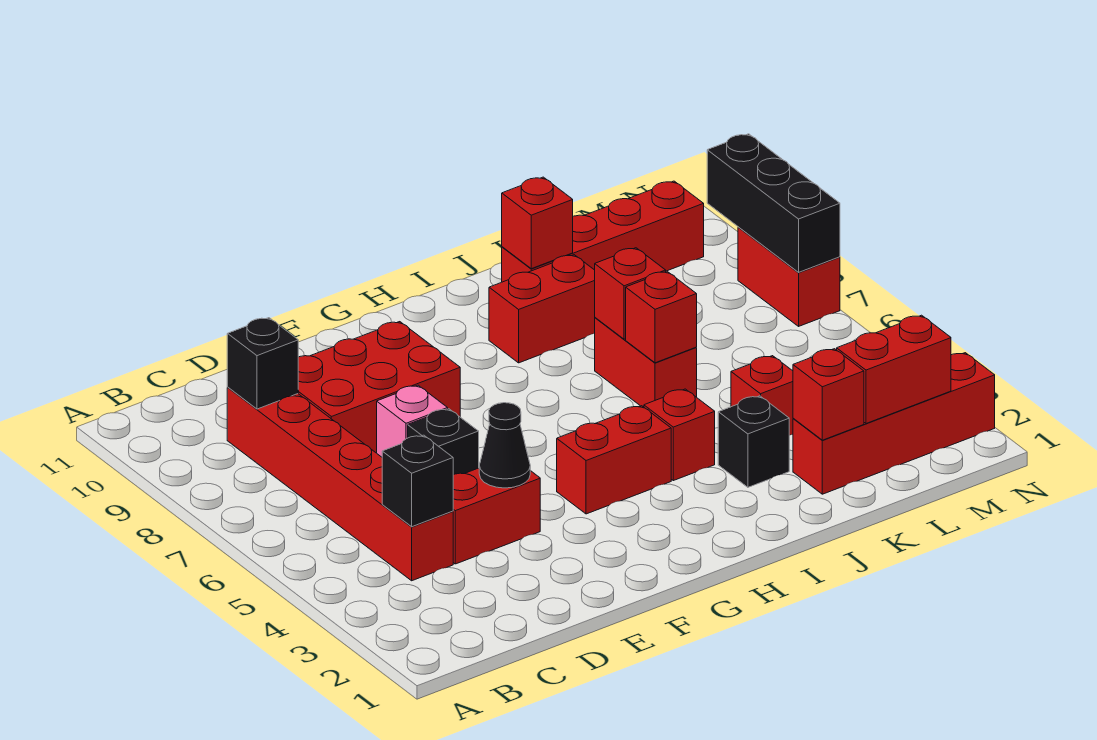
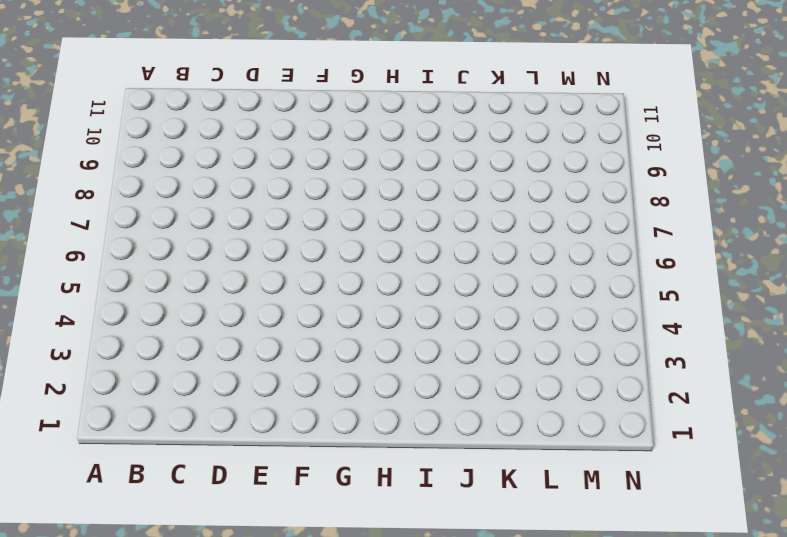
none -> red brick C4:C9 level 1
none -> red brick D4:E4 level 1
none -> red brick D8:F9 level 1

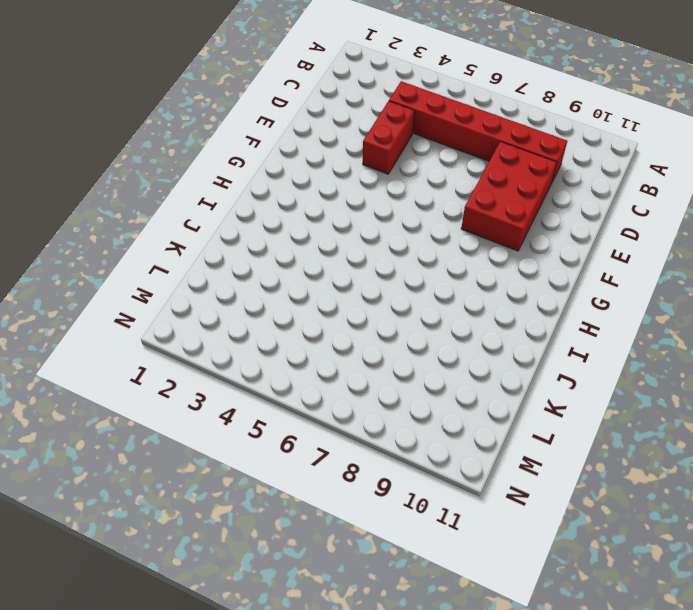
none -> black brick E6 level 1
none -> pink brick E7 level 1
none -> red brick G4:H4 level 1

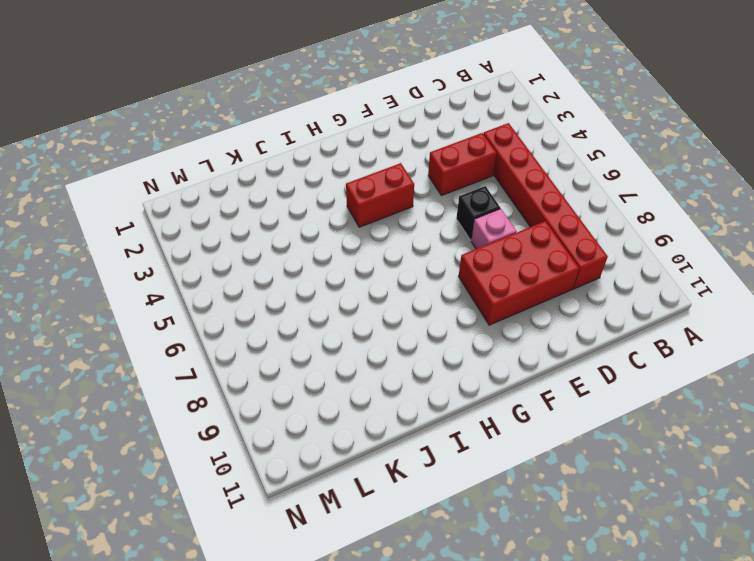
none -> red brick I4 level 1
none -> red brick I9:J9 level 1
none -> black brick J3 level 1

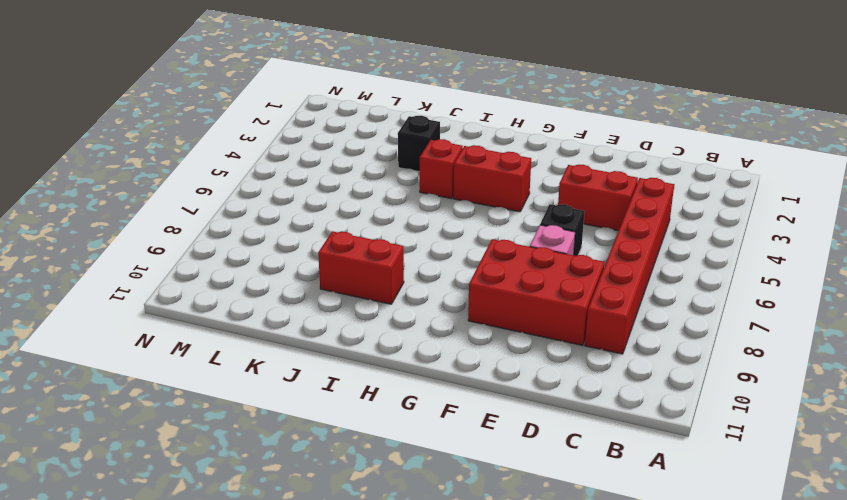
none -> red brick J6:J7 level 1
none -> red brick J10:M10 level 1
none -> red brick K2:N2 level 1

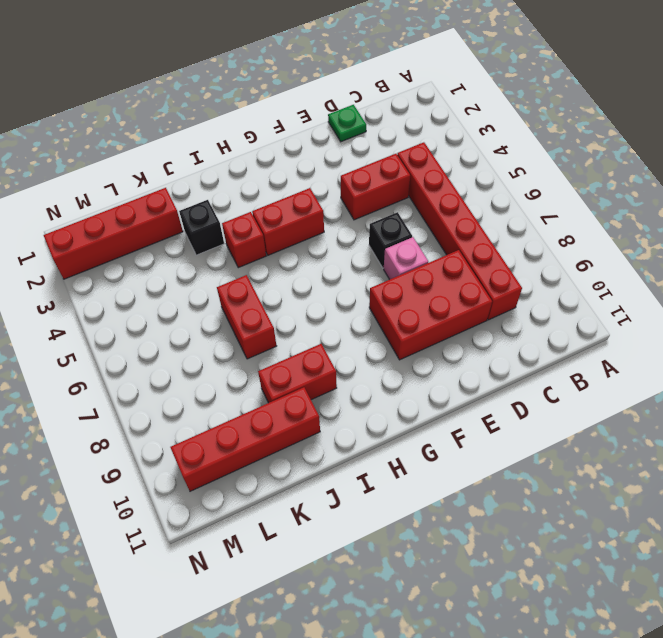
green plate D1 level 1 -> none
none -> red brick K4 level 1
none -> red brick N7:N8 level 1
none -> black brick C4 level 2

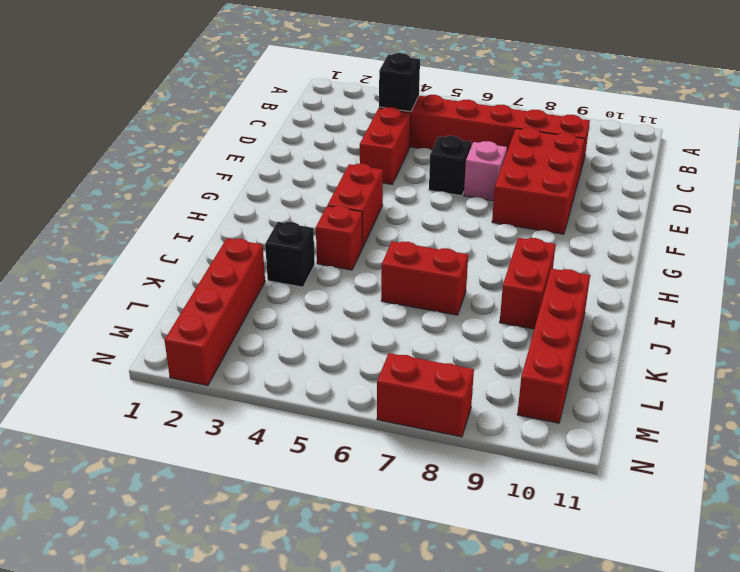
none -> red brick K4 level 1
none -> black brick C9 level 2
none -> black cone E4 level 2

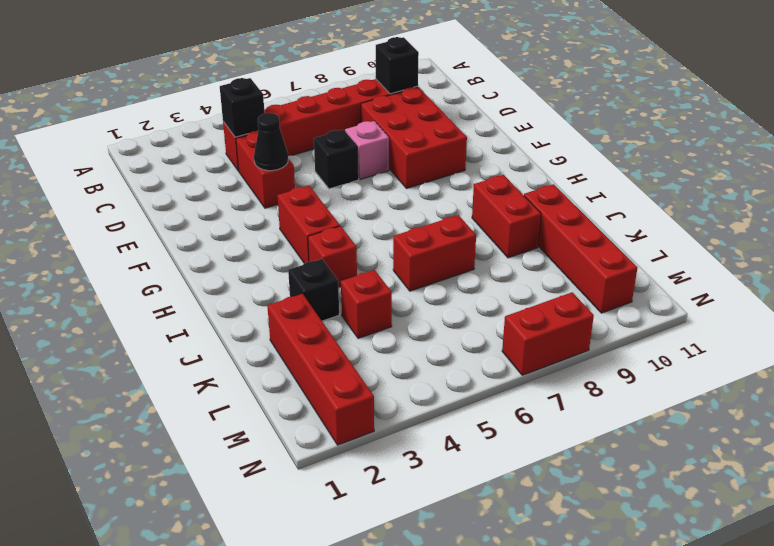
none -> red brick J6 level 2
none -> red brick J7 level 2
none -> red brick J10 level 2

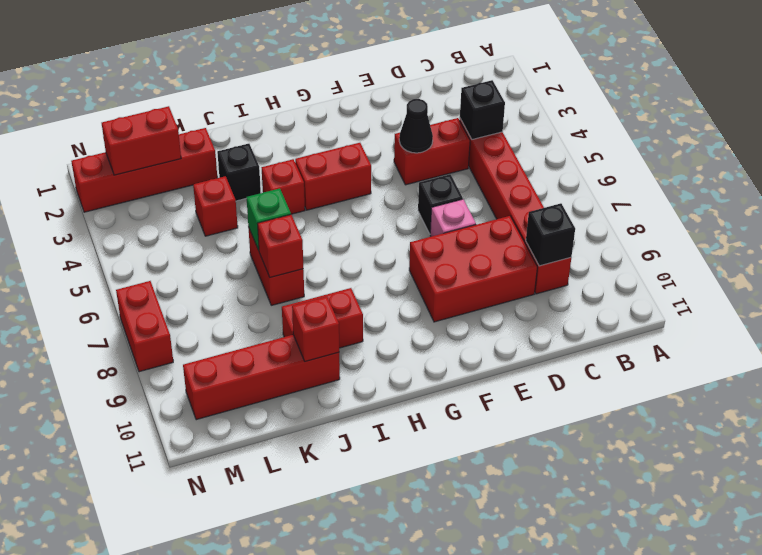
green brick J6 level 2 -> red brick J6 level 2
none -> red brick K2 level 2
none -> black brick N7:N9 level 2

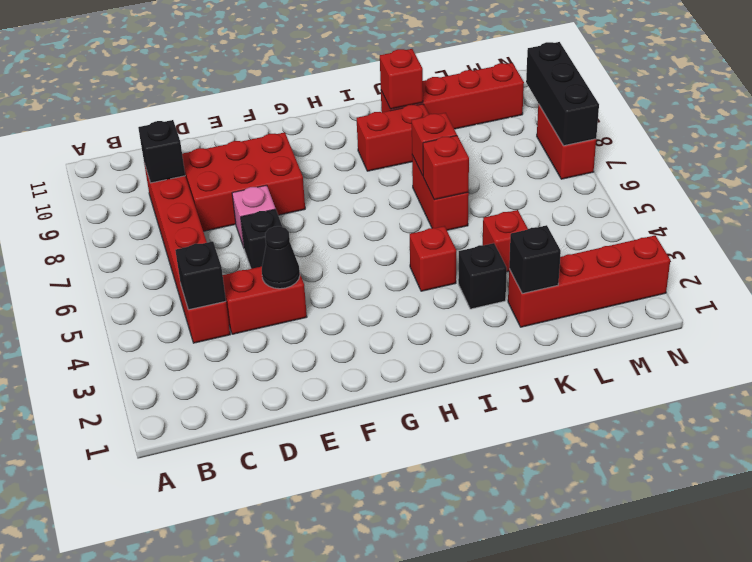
black brick K2 level 2 -> red brick K2 level 2
none -> red brick G4:H4 level 1
none -> red brick L2:M2 level 2

